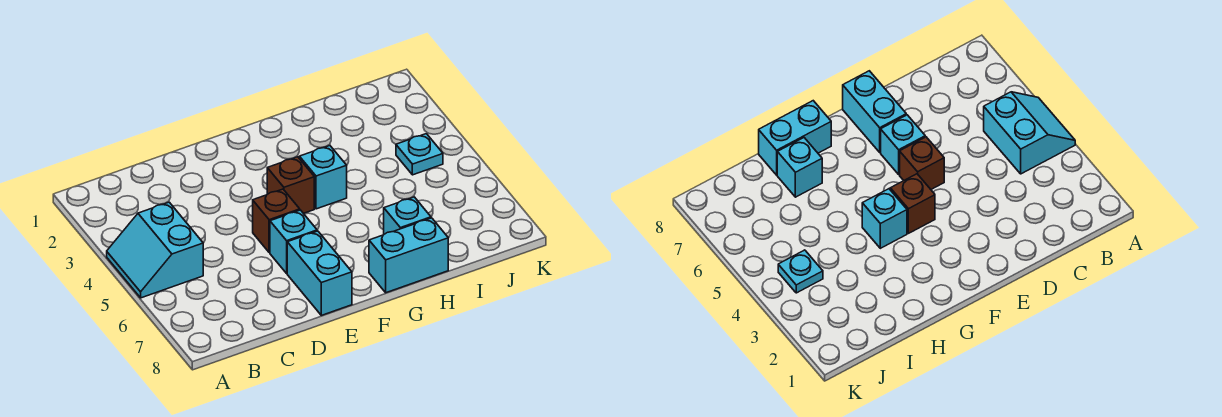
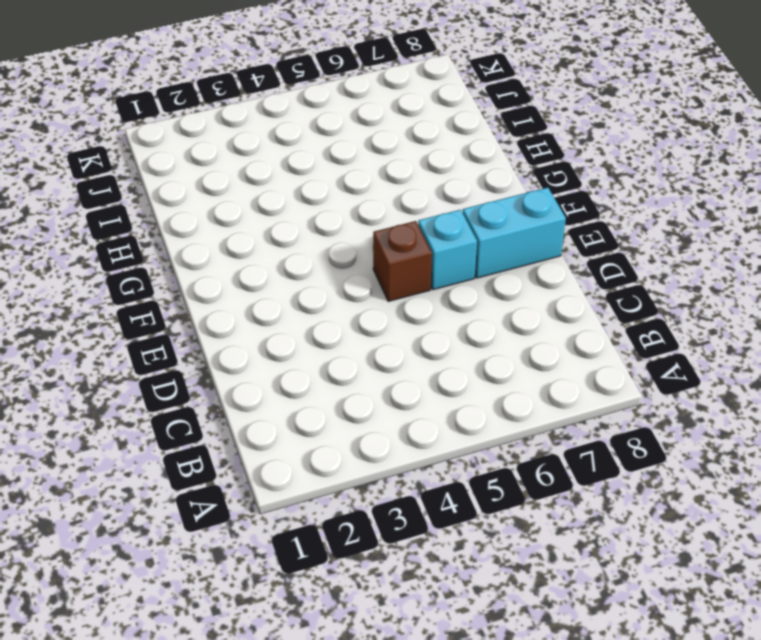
none -> cyan slope A4:B5 level 1 top B
none -> brown brick F4 level 1

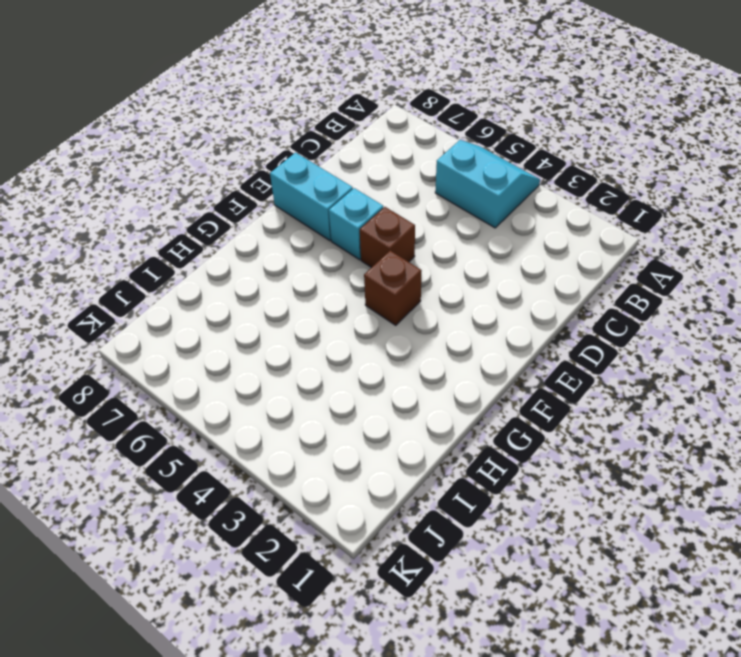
none -> cyan brick G4 level 1
none -> cyan brick G8:H8 level 1

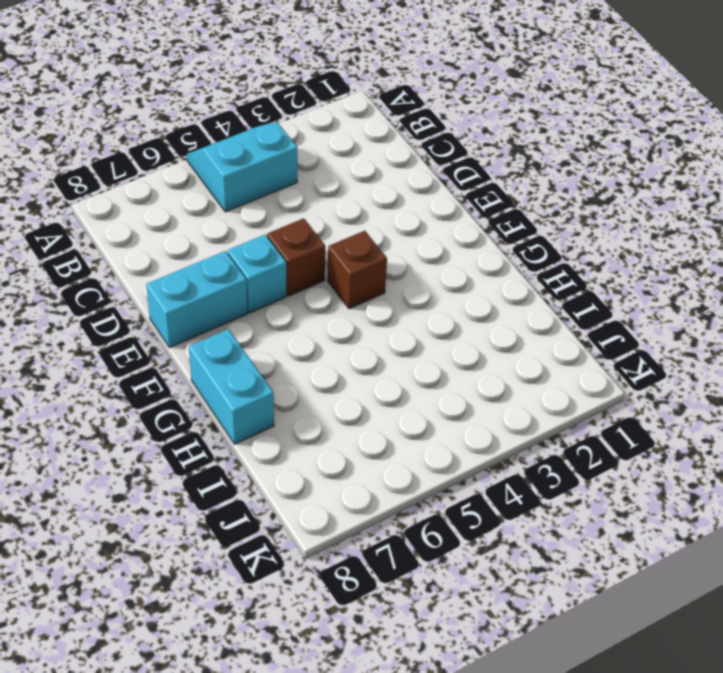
none -> cyan brick G4 level 1
none -> cyan brick H7 level 1

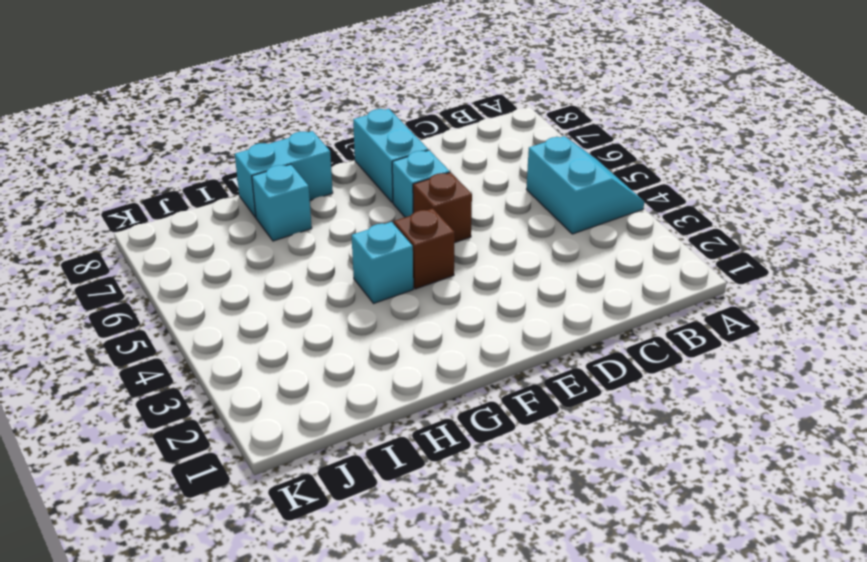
none -> cyan plate J4 level 1

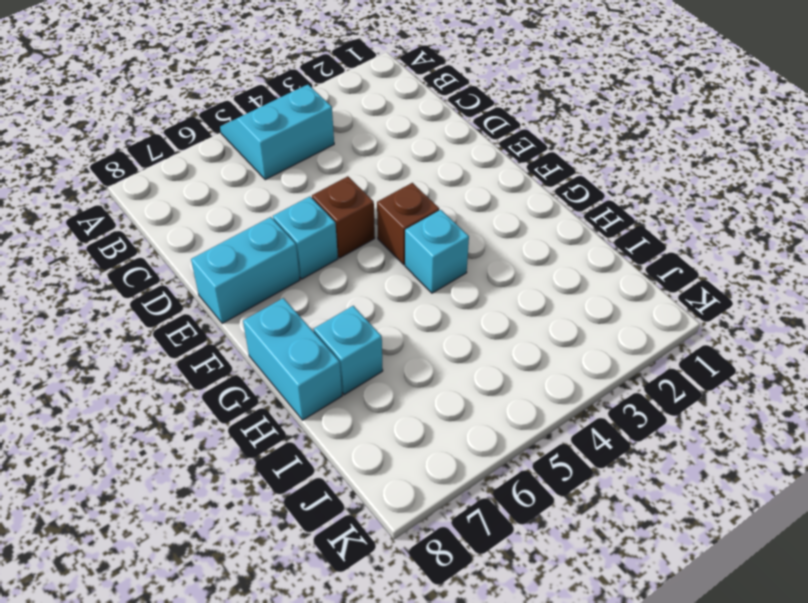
none -> cyan plate J4 level 1

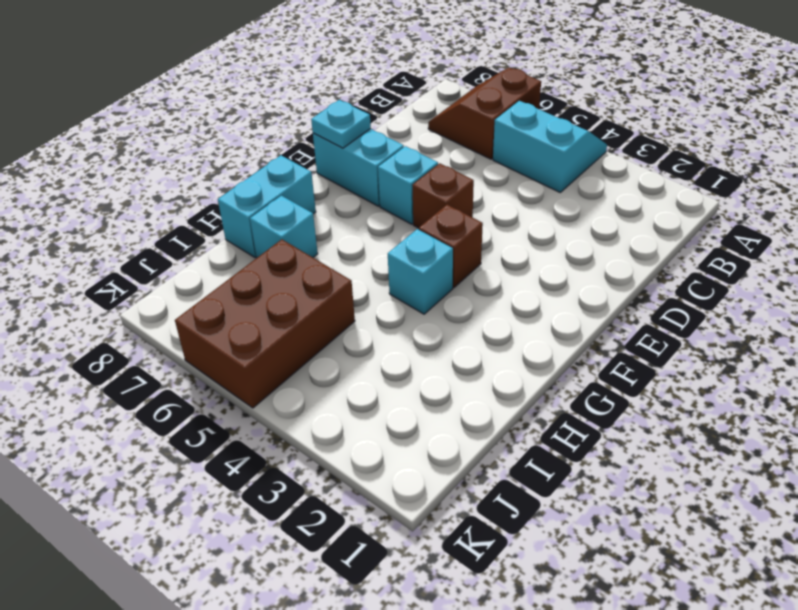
brown slope A6:B7 level 1 top 6 -> none
cyan plate E8 level 2 -> cyan plate J4 level 1
brown brick I5:K6 level 1 -> none

